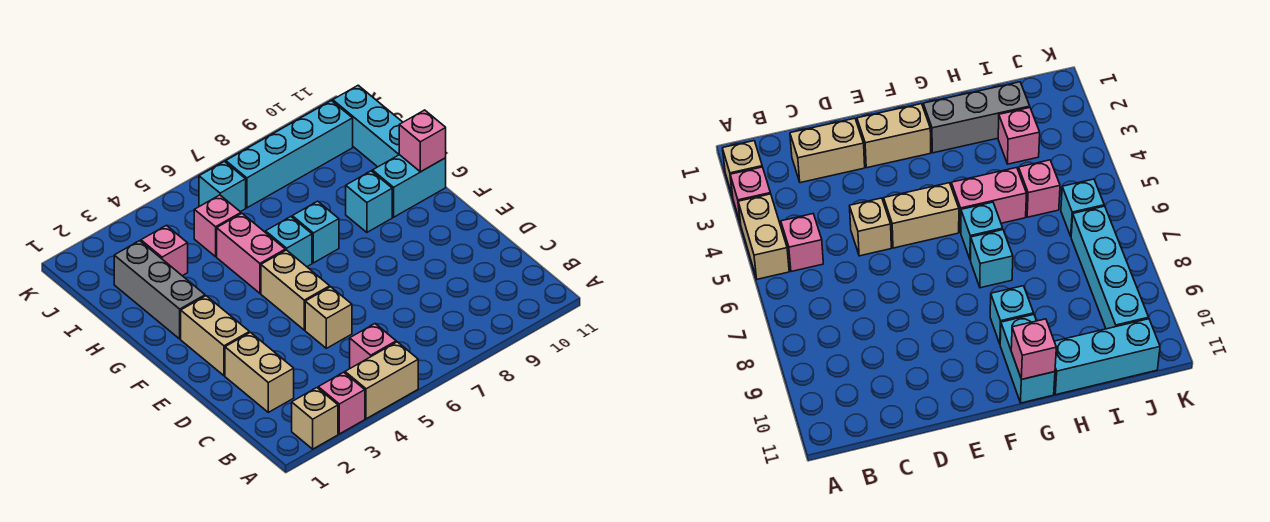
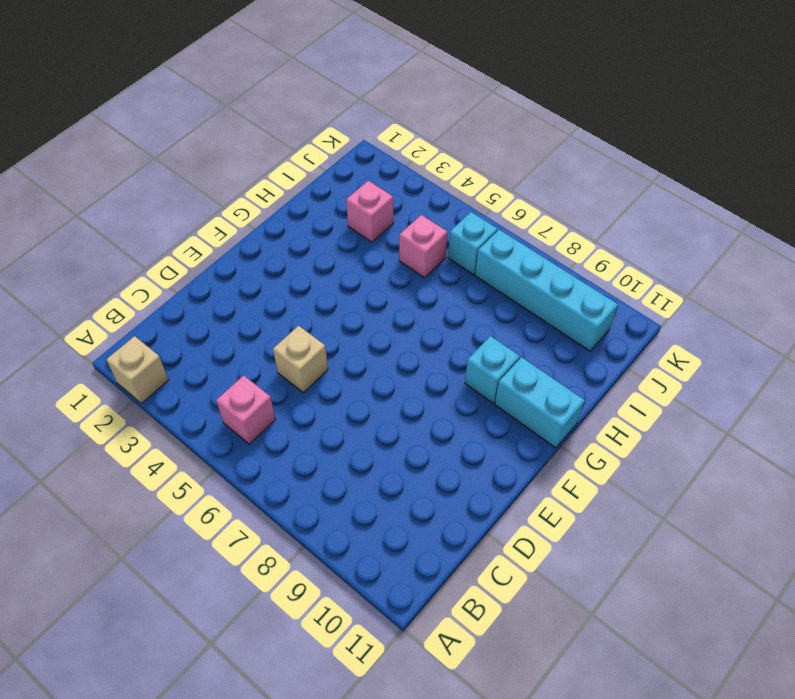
none -> pink brick A3 level 1
none -> tan brick A4:A5 level 1
none -> tan brick C2:D2 level 1

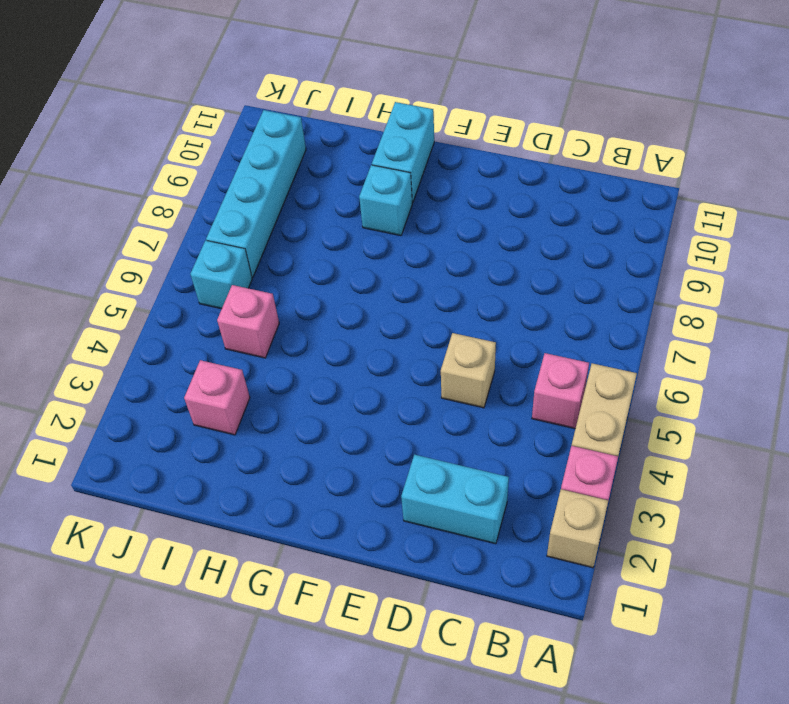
cyan brick C2:D2 level 1 -> tan brick C2:D2 level 1
none -> tan brick E2:F2 level 1
none -> tan brick E5:F5 level 1
none -> grey brick G2:I2 level 1

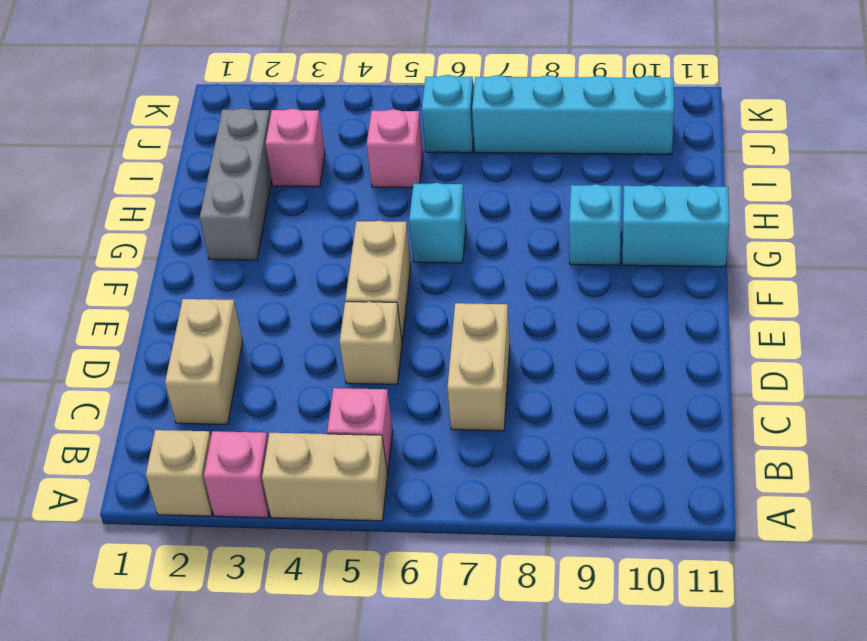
tan brick C7:D7 level 1 -> tan brick E2:F2 level 1
none -> pink brick G5:H5 level 1
none -> cyan brick G7 level 1
none -> cyan brick H11:J11 level 1

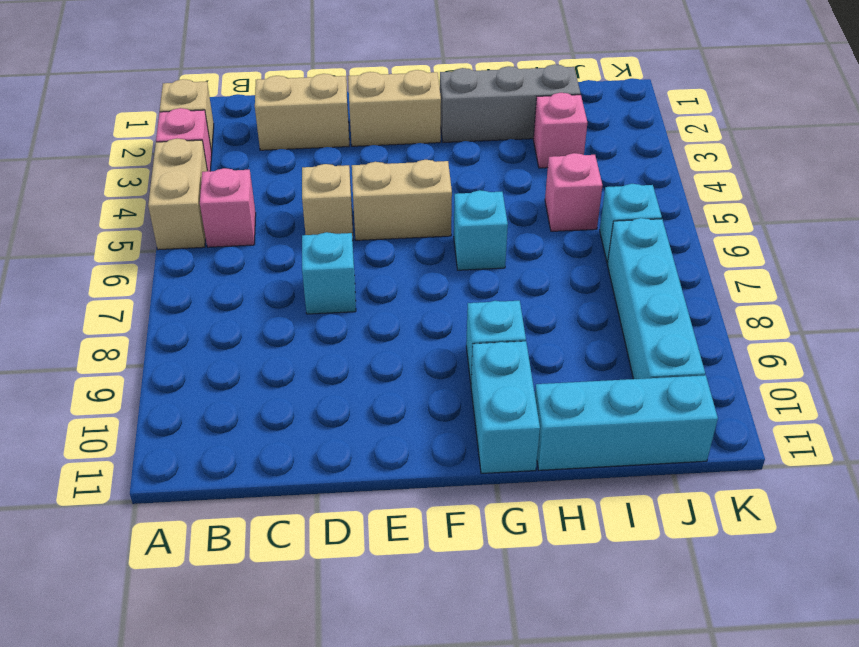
cyan brick D7 level 1 -> cyan brick G7 level 1
none -> pink brick G5:H5 level 1
none -> pink brick G11 level 2

